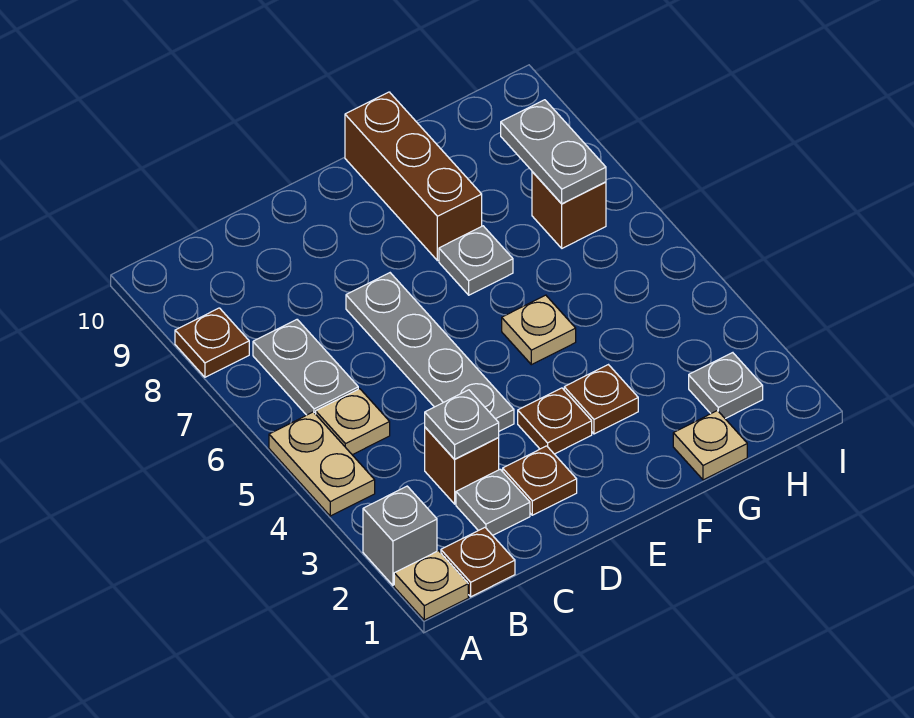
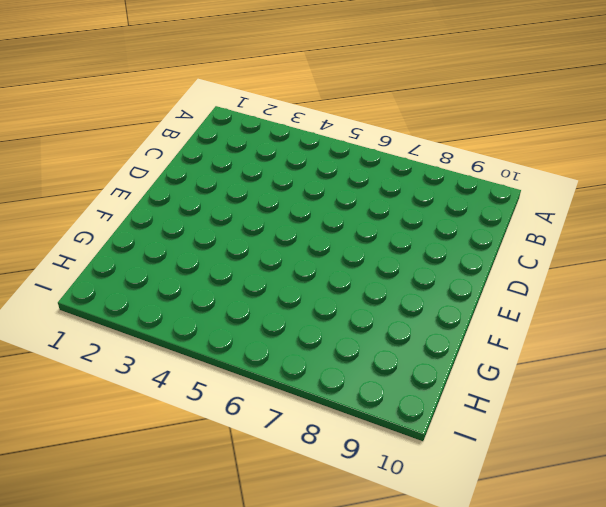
none -> tan plate A1 level 1
none -> grey brick A2 level 1
none -> tan plate A4:A5 level 1

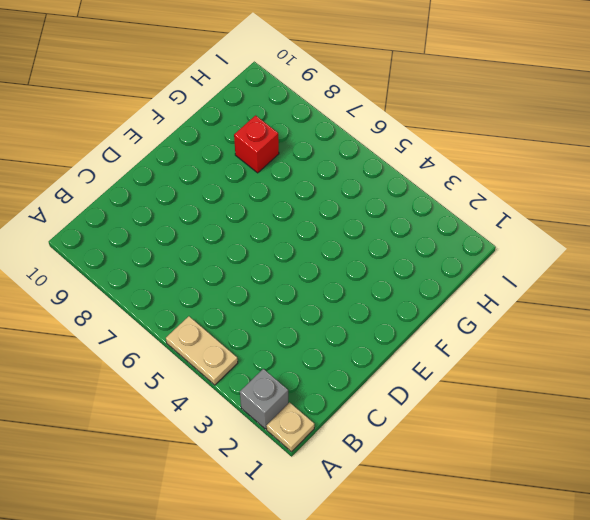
red brick G8 level 1 -> none
none -> brown plate A8 level 1
none -> brown plate B1 level 1
none -> tan plate B5 level 1

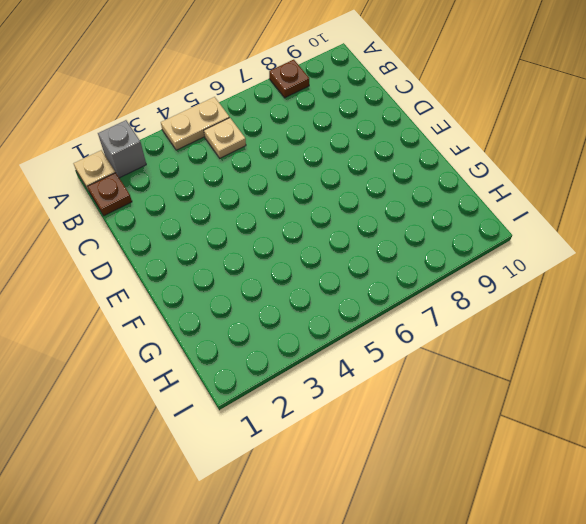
none -> grey plate B6:B7 level 1
none -> grey plate C2 level 1
none -> brown brick C3 level 1

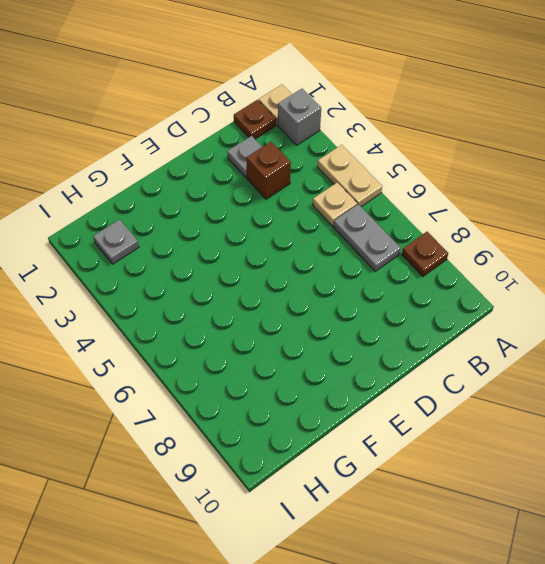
none -> brown plate D2 level 1
none -> grey plate D4:D7 level 1
none -> brown plate E3 level 1

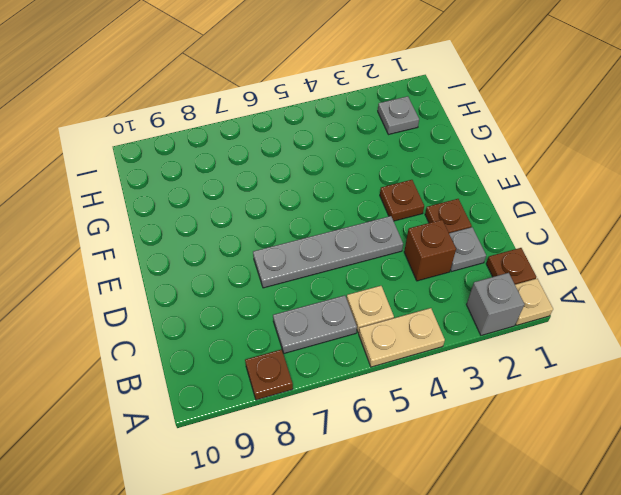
none -> brown plate F3 level 1
none -> tan plate F5 level 1
none -> grey plate F7 level 1

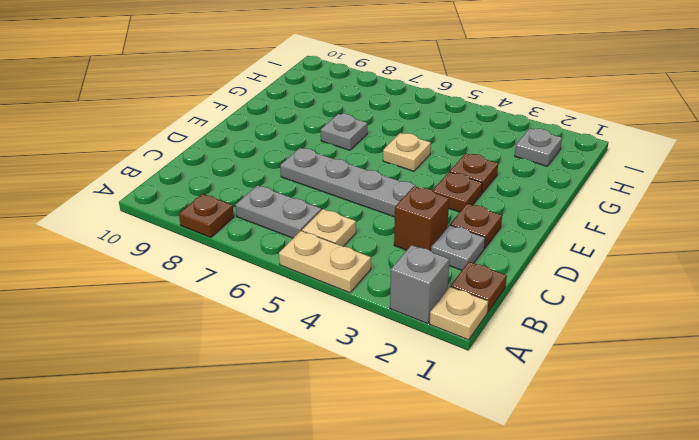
none -> brown brick F8:F10 level 1
none -> tan plate G1 level 1
none -> brown brick H7 level 1

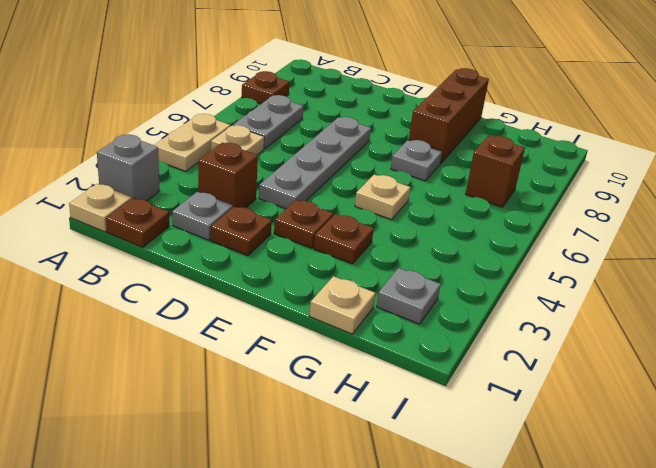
none -> grey plate C3 level 2
none -> grey plate H7:H8 level 2

